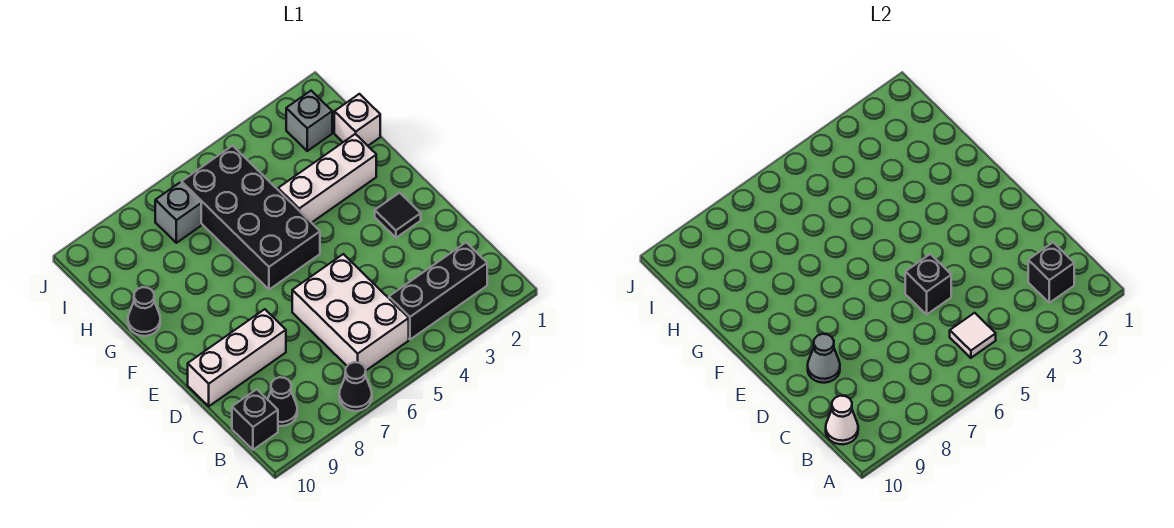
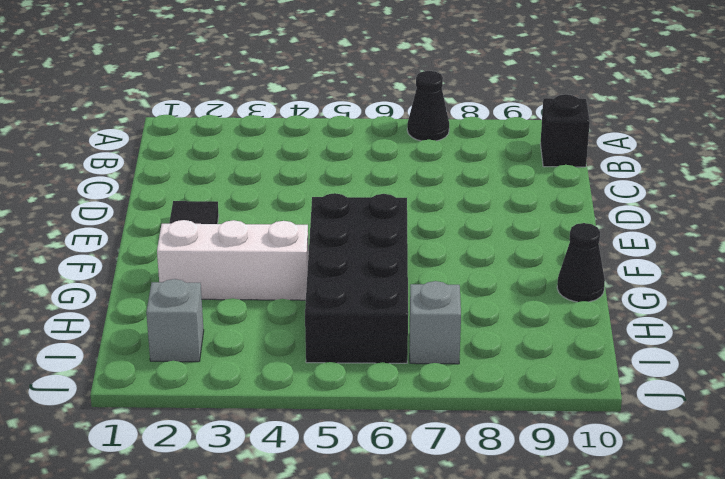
none -> black brick B2:B4 level 1
none -> white brick B5:D6 level 1
none -> black cone B9 level 1

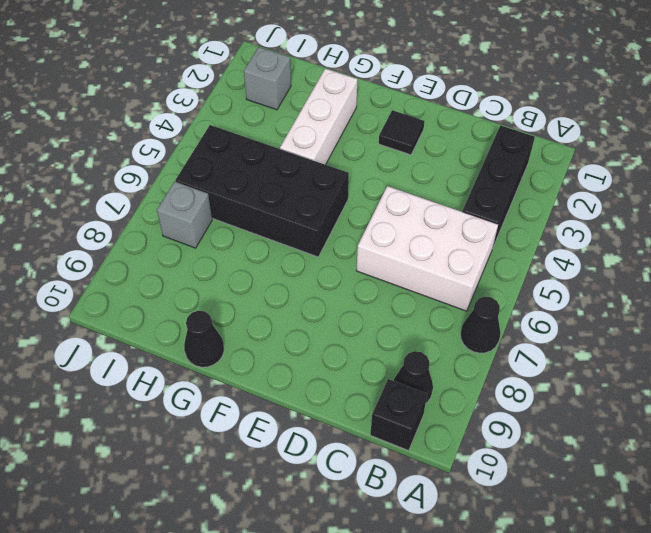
none -> white brick D8:D10 level 1
none -> white brick H1 level 1
none -> black brick B2 level 2

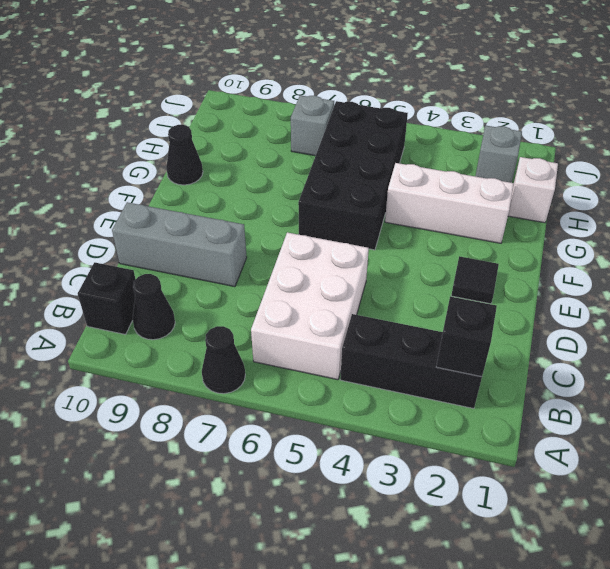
grey brick D8:D10 level 1 -> white brick D8:D10 level 1
none -> white tile B5 level 2
none -> white cone B10 level 2
none -> black brick D5 level 2

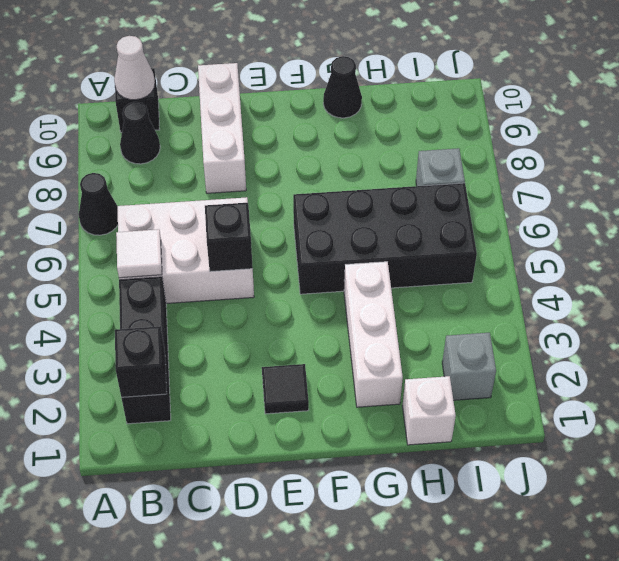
none -> grey cone D9 level 2

